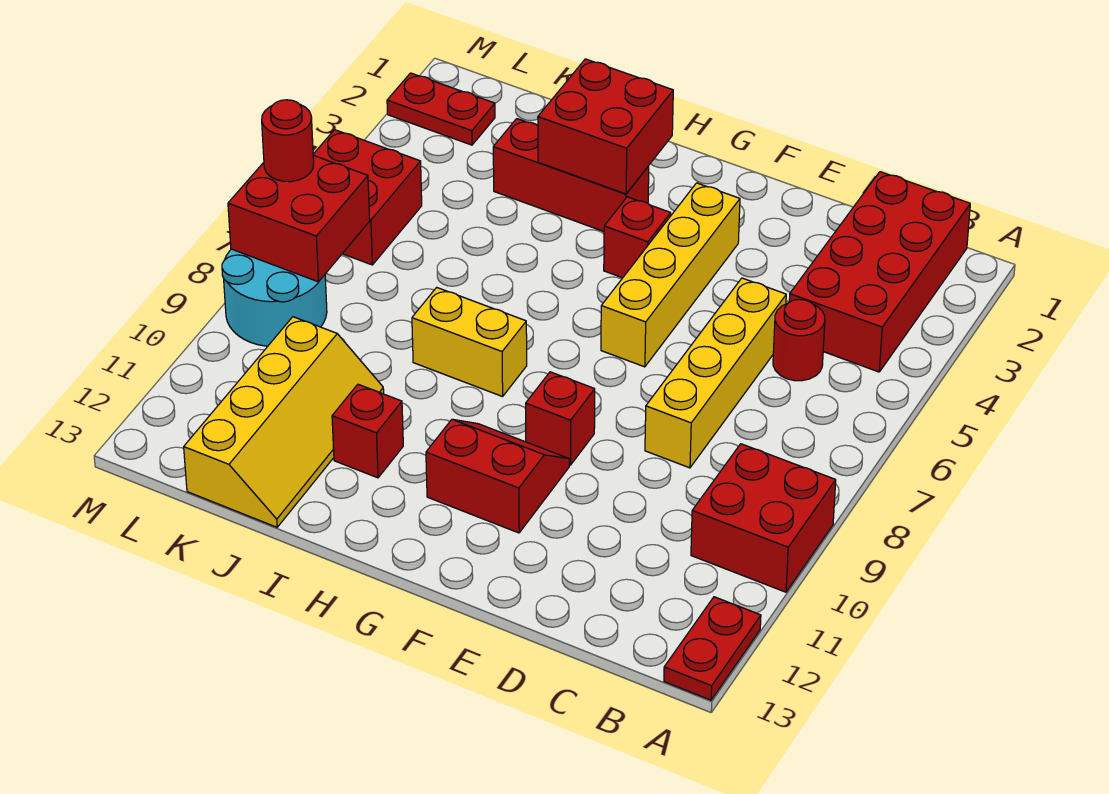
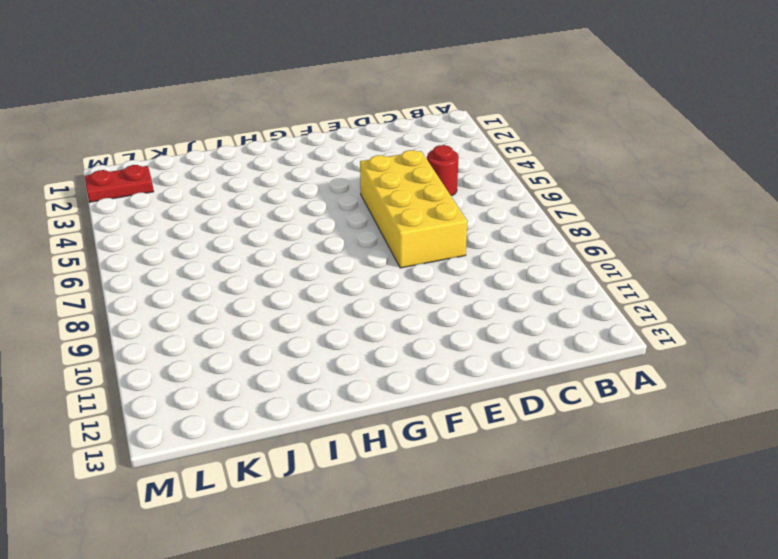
yellow brick D5:E8 level 1 -> yellow brick D5:D8 level 1
none -> red brick A9:B10 level 1
none -> red plate A12:A13 level 1
none -> red brick B1:C4 level 1

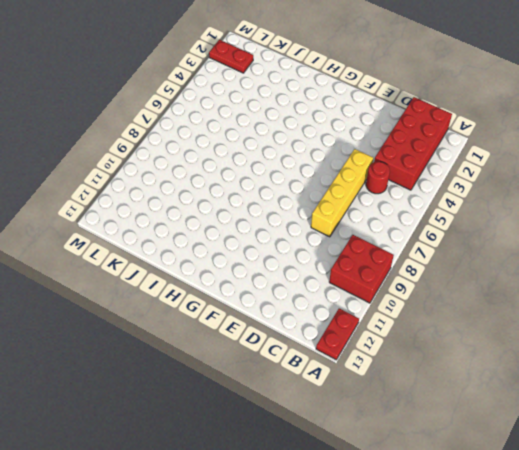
none -> yellow brick F3:F6 level 1
none -> red brick F9 level 1
none -> red slope F10:G11 level 1 top 11

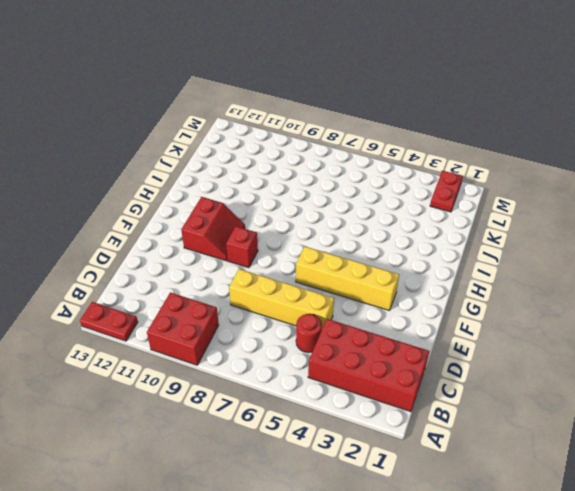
none -> red brick G4 level 1
none -> red brick H3:J3 level 1
none -> yellow brick H8:I8 level 1

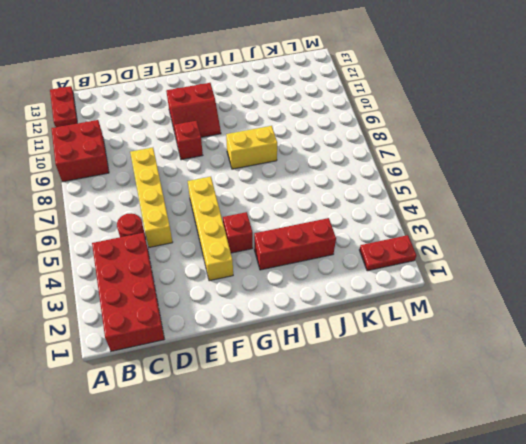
none -> red brick I11 level 1
none -> yellow slope J10:K13 level 1 top K
none -> red brick L5:M6 level 1

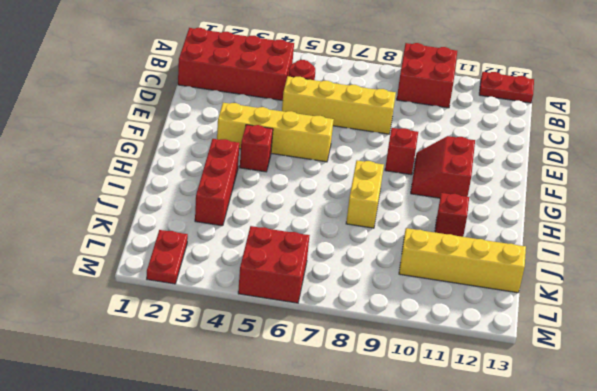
none -> cyan round brick L8:M9 level 1
none -> red brick H2:I3 level 2
none -> red brick L7:M8 level 2

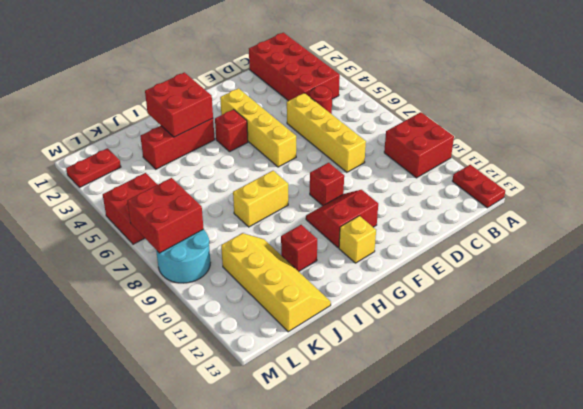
yellow brick G12 level 1 -> none
none -> red round brick M7 level 3

